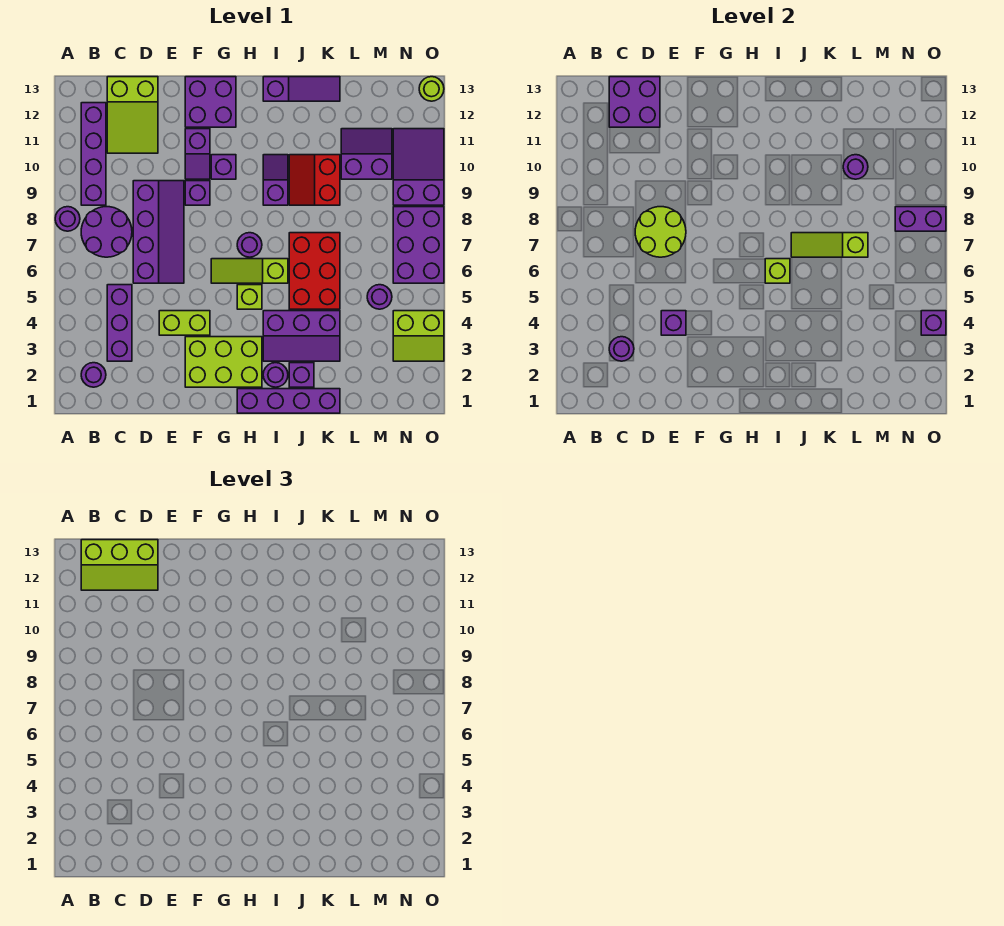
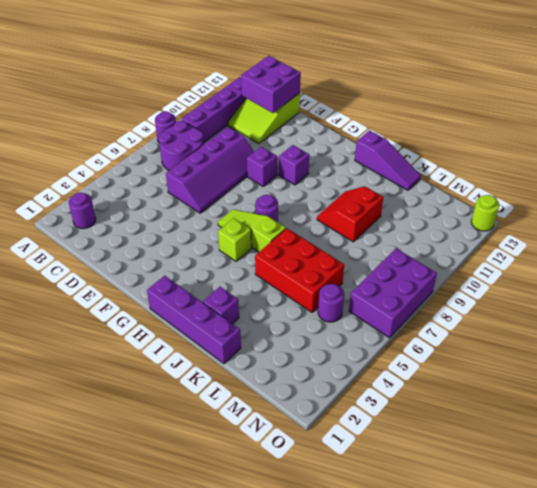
red brick J5:L6 level 1 -> red brick J5:K7 level 1
none -> purple brick C3:C5 level 1
none -> lime brick E4:F4 level 1
none -> lime brick F2:H3 level 1
none -> purple slope F10:F11 level 1 top 11

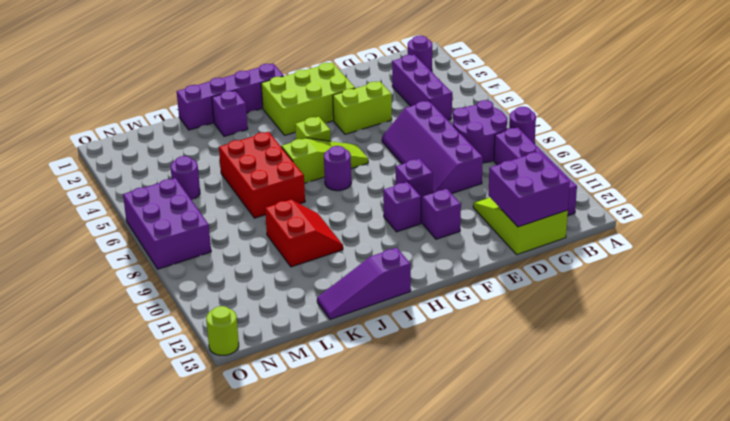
none -> purple brick F12:G13 level 1
none -> purple round brick I2 level 1
none -> purple slope I3:K4 level 1 top 4
none -> purple slope I9:I10 level 1 top 9

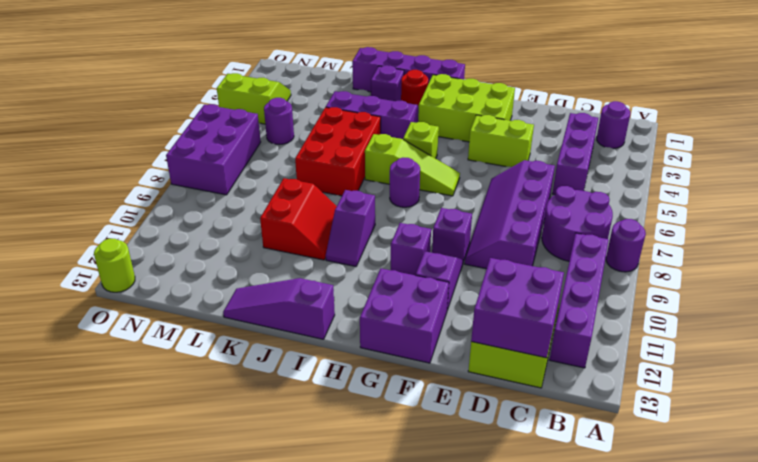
red round brick I2 level 1 -> purple round brick I2 level 1
none -> purple slope L10:M11 level 1 top 10
none -> purple slope N9:O11 level 1 top 9
none -> purple round brick C3 level 2
none -> lime round brick D7:E8 level 2

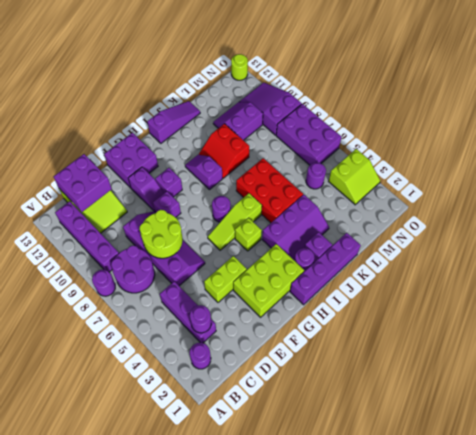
none -> purple brick E4 level 2
none -> lime brick I6 level 2
none -> lime slope J7:L7 level 2 top L
none -> purple round brick L10 level 2

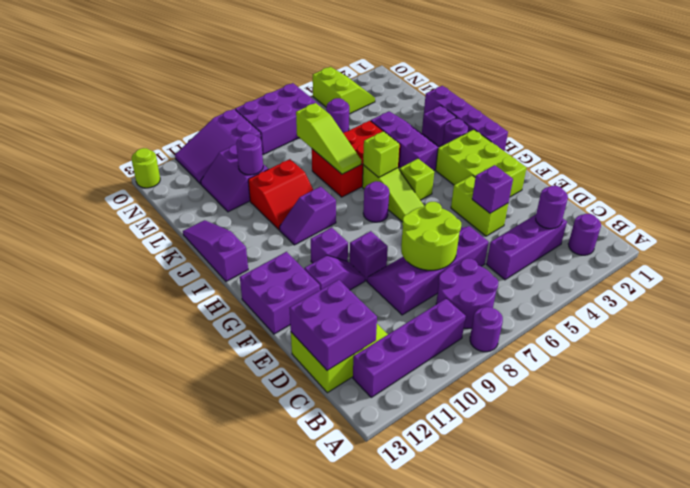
none -> purple brick N8:O8 level 2
none -> purple brick O4 level 2
none -> lime slope B12:D13 level 3 top 13

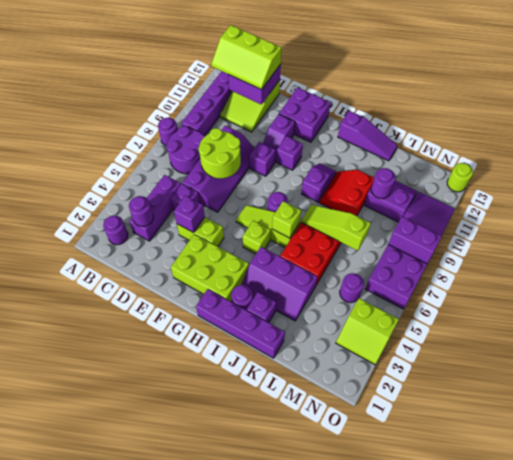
purple brick D5 level 1 -> purple brick O4 level 2

